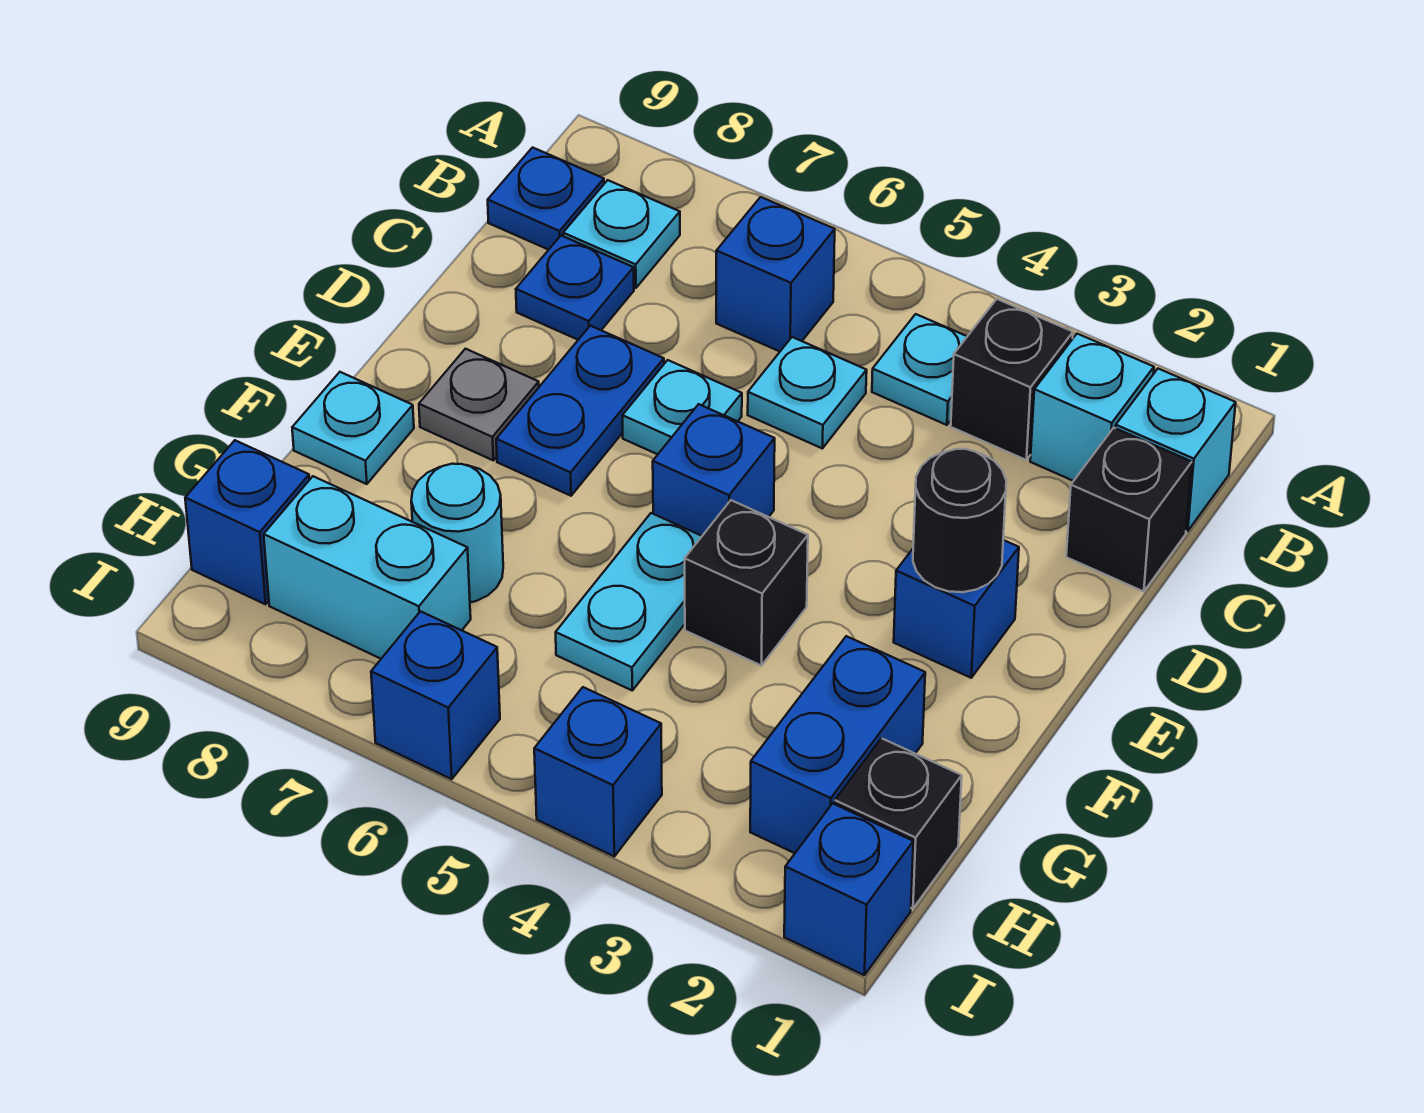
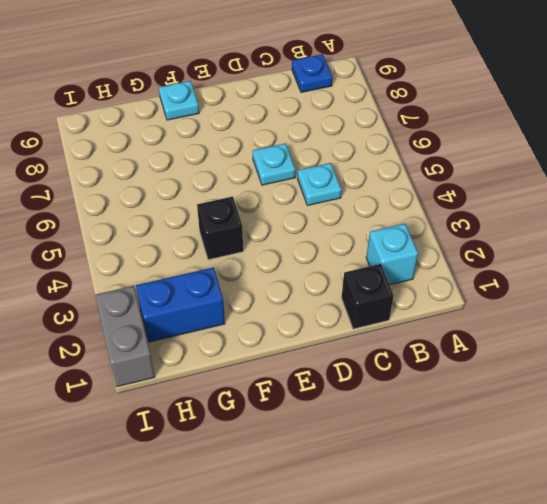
grey brick I1:I2 level 1 -> blue brick I1 level 1
none -> cyan brick B1 level 1
none -> black brick B3 level 1
none -> cyan plate B4 level 1

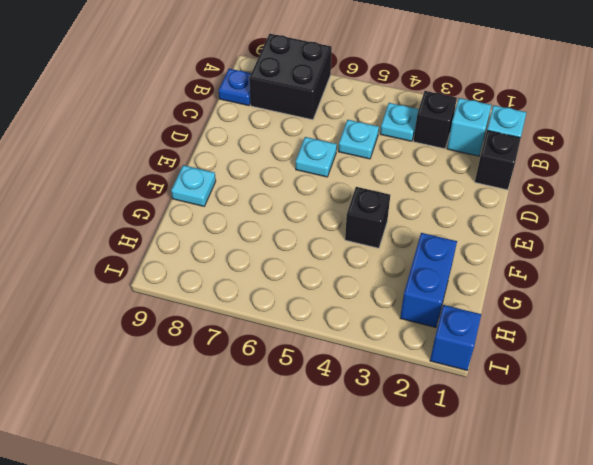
black brick A7:B8 level 1 -> cyan plate B8 level 1
none -> blue brick B6 level 1
none -> blue plate C8 level 1
none -> blue plate D7:E7 level 1

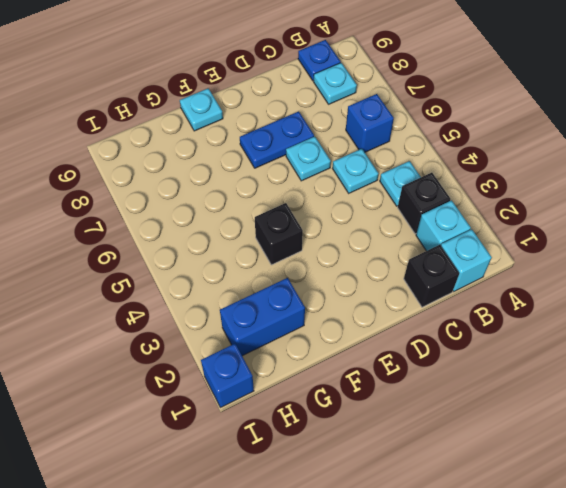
none -> blue plate C8 level 1
none -> blue brick E2 level 1
none -> blue brick E5 level 1

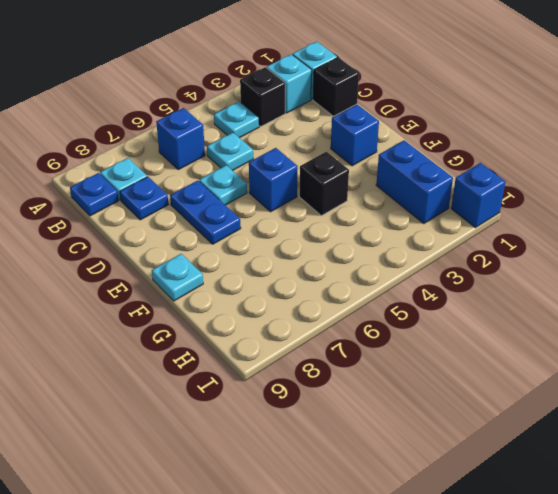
none -> grey plate E8 level 1
none -> cyan plate F5:G5 level 1
none -> cyan round brick G7 level 1

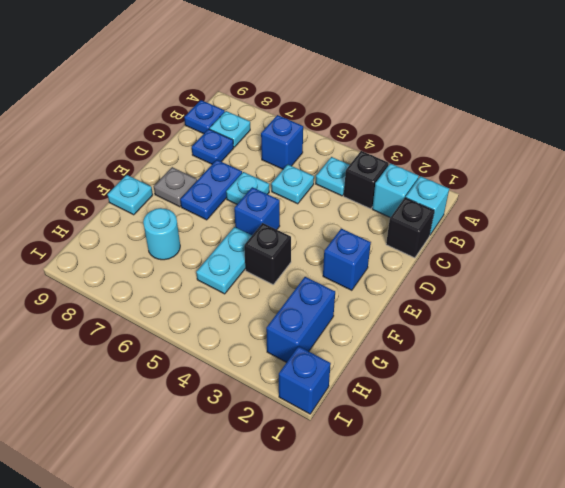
none -> black brick H1 level 1
none -> cyan brick H7:H8 level 1
none -> blue brick H9 level 1

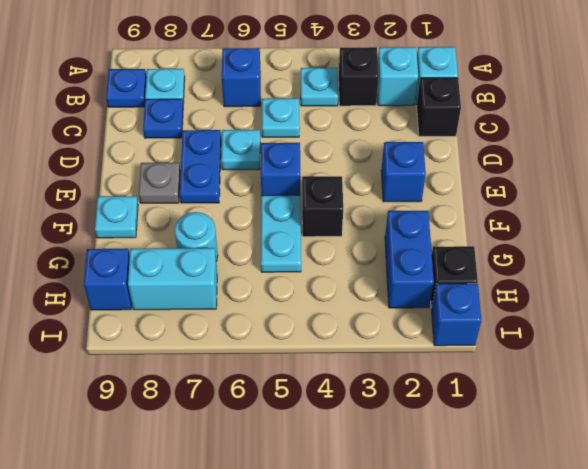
none -> blue brick I4 level 1
none -> blue brick I6 level 1
none -> black round brick E2 level 2

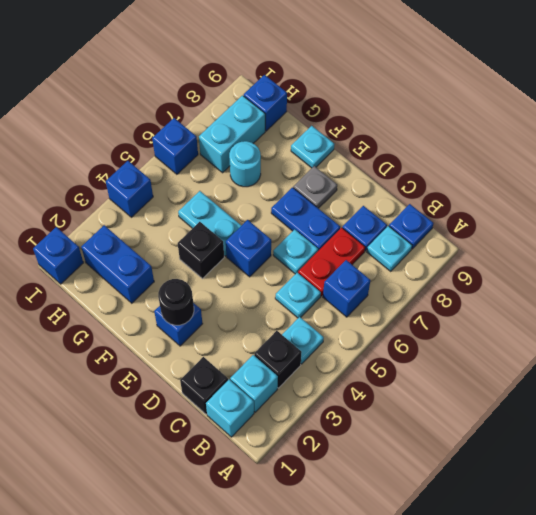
red plate C6:C7 level 1 -> none
none -> black brick H1 level 1

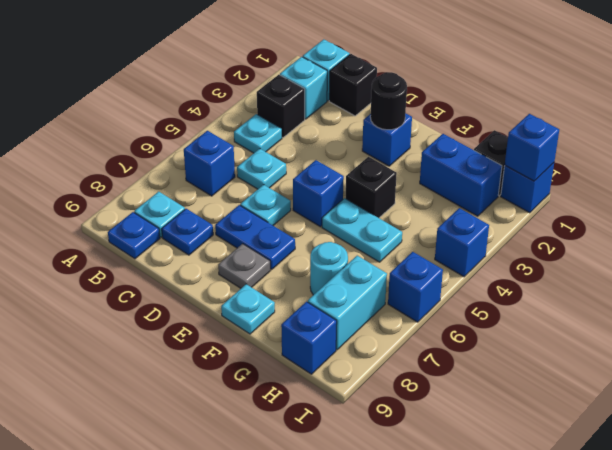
blue brick I1 level 2 -> none

